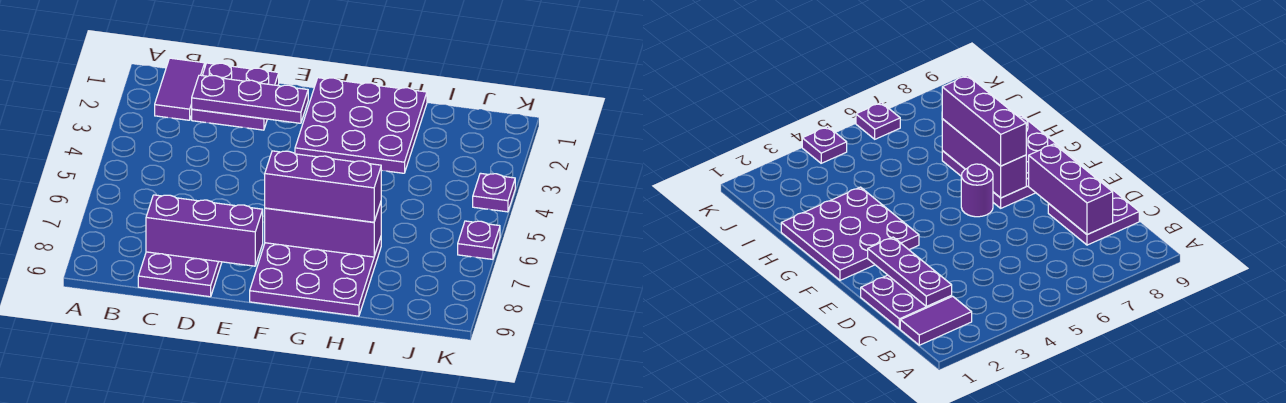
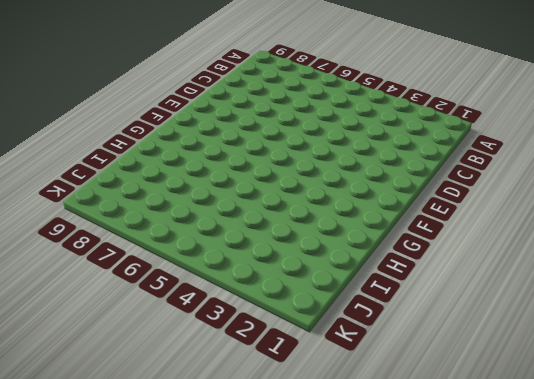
none -> purple tile B1:B2 level 1
none -> purple plate C1:D2 level 1
none -> purple plate C8:D9 level 1

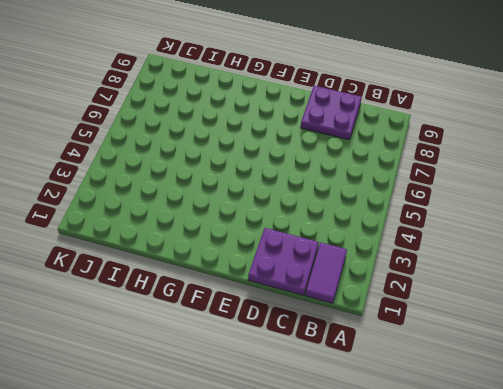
none -> purple plate F1:H3 level 1
none -> purple round brick F6 level 1
none -> purple plate F7:H9 level 1

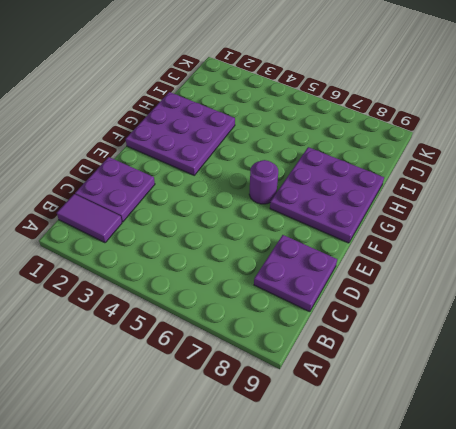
none -> purple plate K4 level 1
none -> purple plate K6 level 1
none -> purple plate C2:E2 level 2

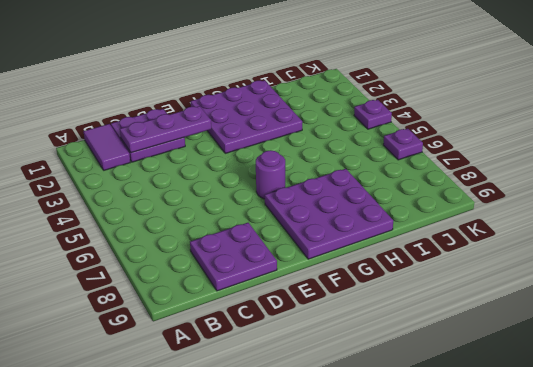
none -> purple brick C8:E8 level 2
none -> purple brick F7:H7 level 2
none -> purple brick F7:H7 level 3

